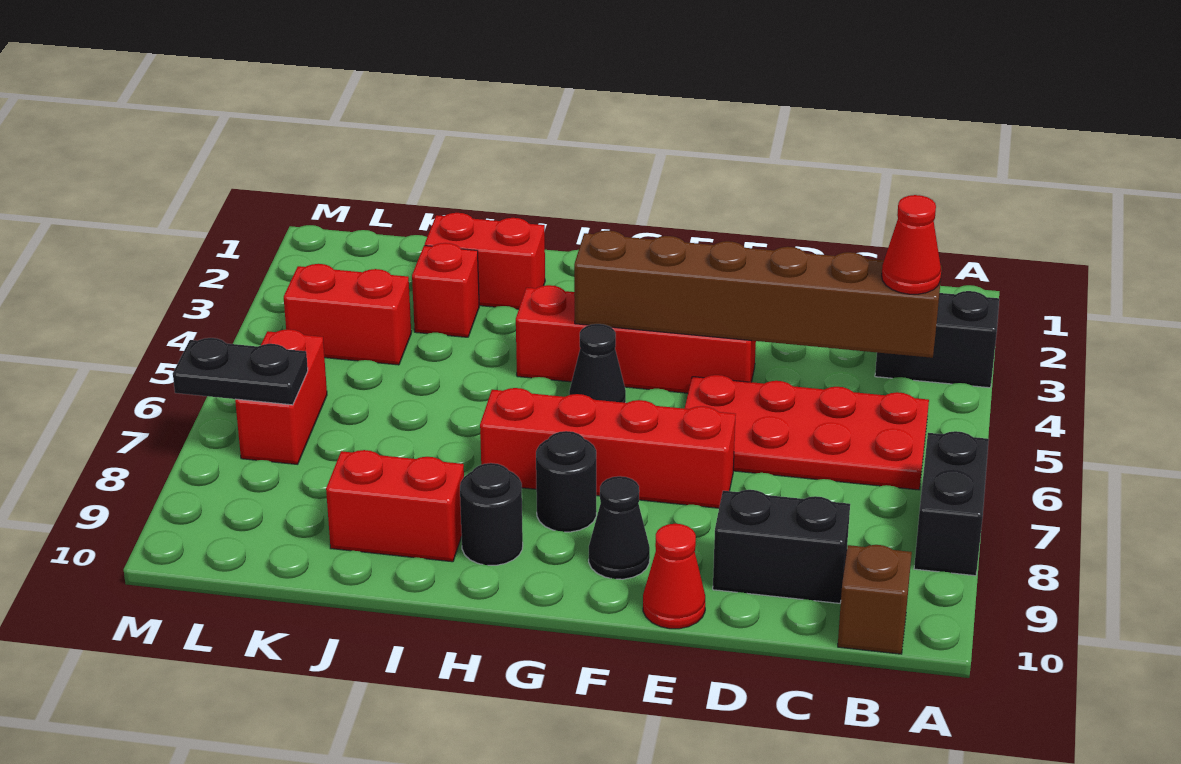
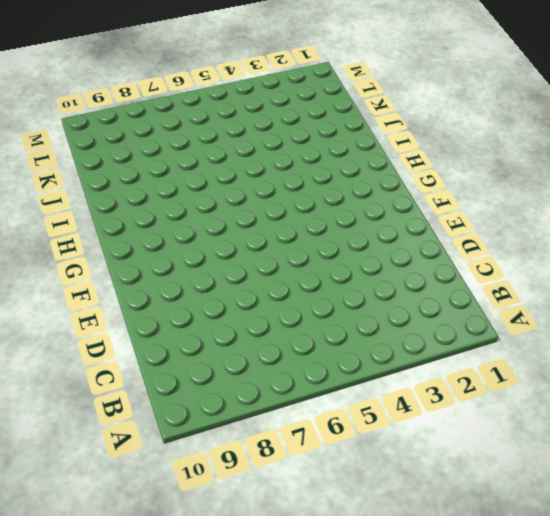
none -> black brick A3:B3 level 1
none -> black brick A7:A8 level 1
none -> red plate B5:E6 level 1

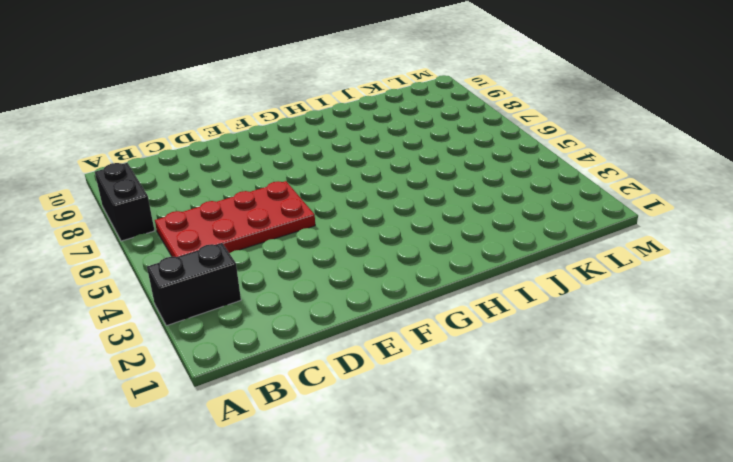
none -> brown brick B10 level 1
none -> black brick C9:D9 level 1
none -> red brick E4:H4 level 1

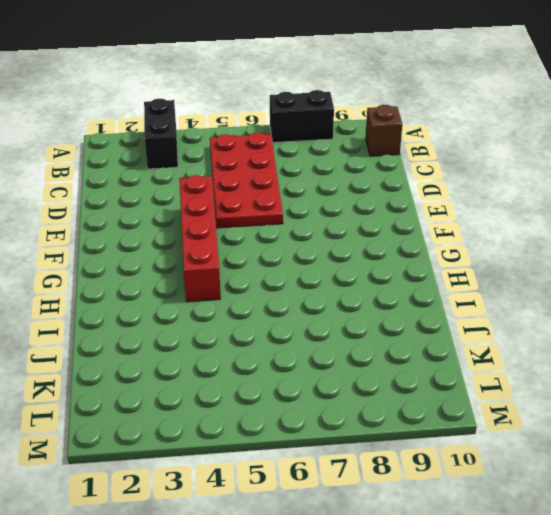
none -> black brick C9:D9 level 1
none -> red brick E7:H7 level 1
none -> red cone E10 level 1

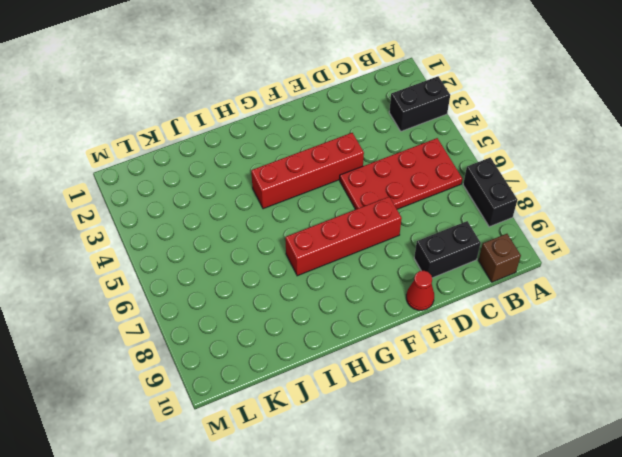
none -> black cone F9 level 1
none -> black cone G5 level 1
none -> black round brick G8 level 1

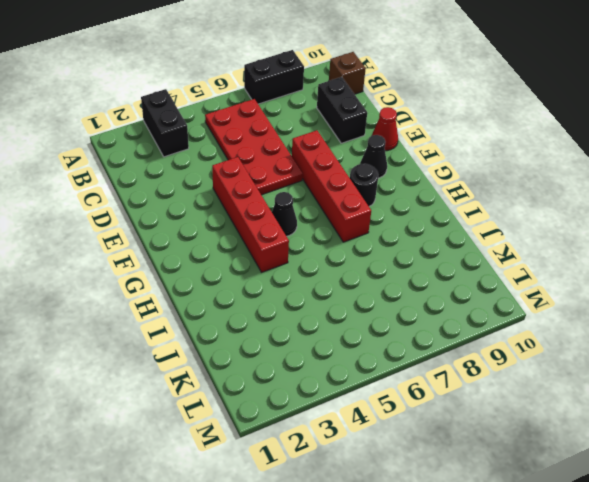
none -> black round brick H9 level 1
none -> red brick I2:J2 level 1
none -> red brick I9:J9 level 1

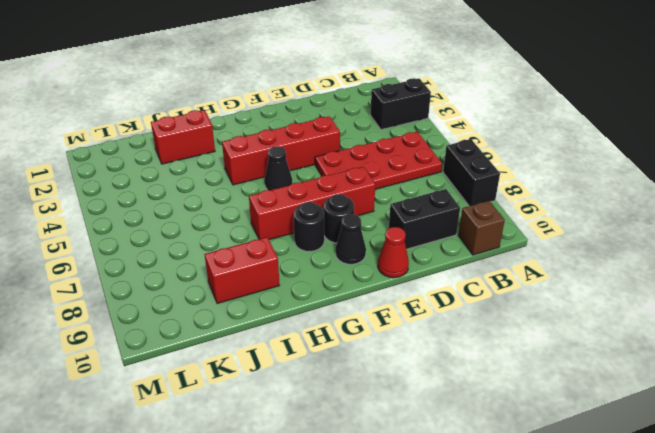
black round brick F8 level 1 -> black round brick H9 level 1
none -> red brick J3 level 1
none -> red brick K4:L4 level 1
none -> red brick L6:L7 level 1

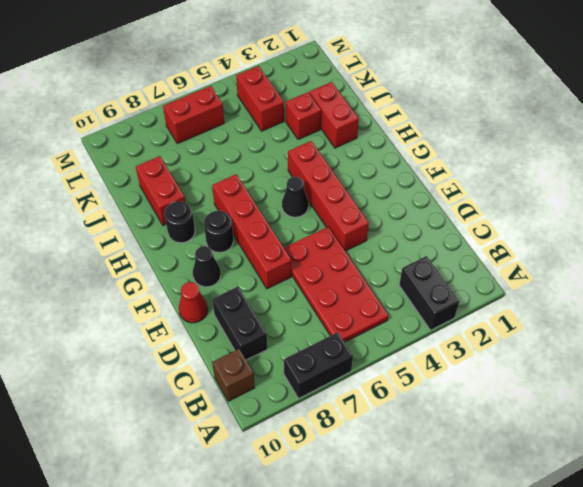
none -> brown brick B4:G4 level 2
none -> black plate L7:M7 level 2
none -> red cone B4 level 3

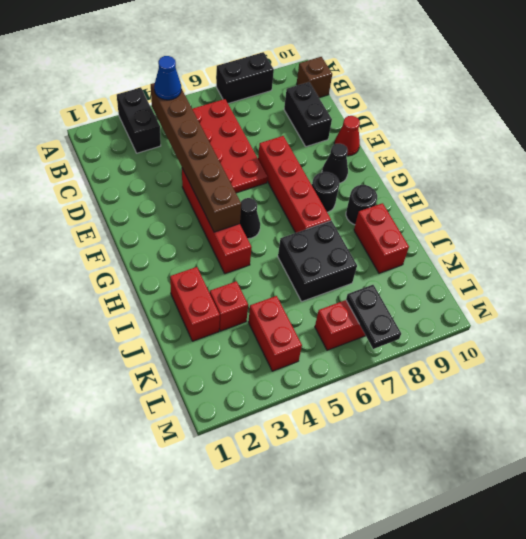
blue cone B4 level 3 -> red cone B4 level 3
black brick I6:J7 level 1 -> none

